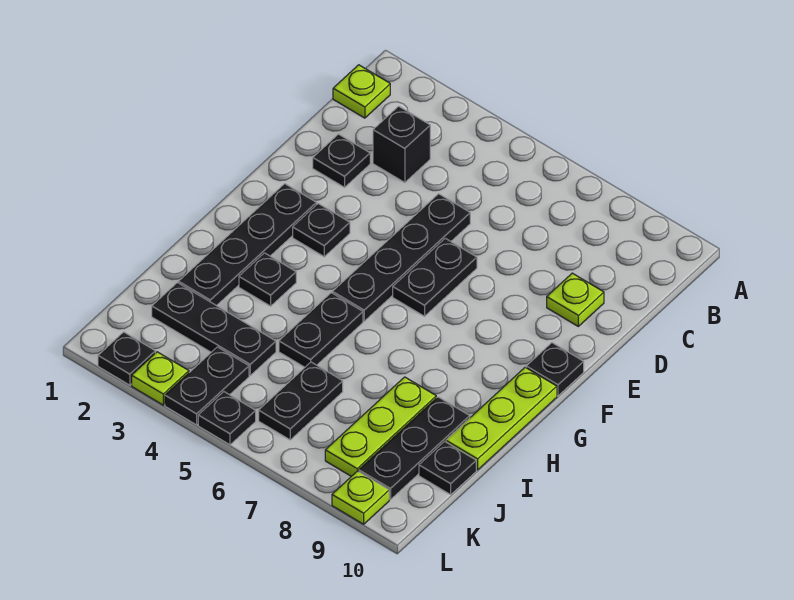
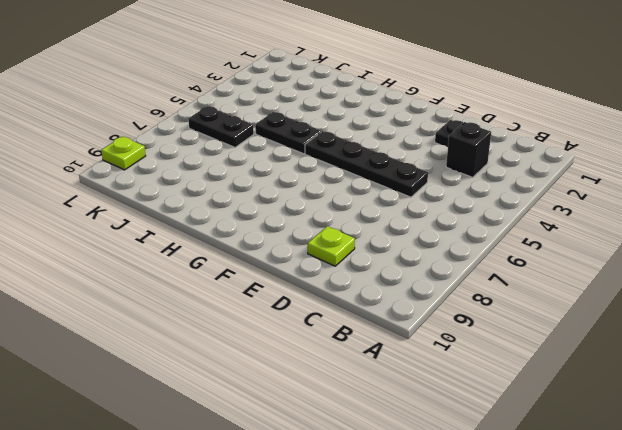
none -> lime plate B1 level 1
none -> black plate E6:F6 level 1
none -> black plate F2:I2 level 1

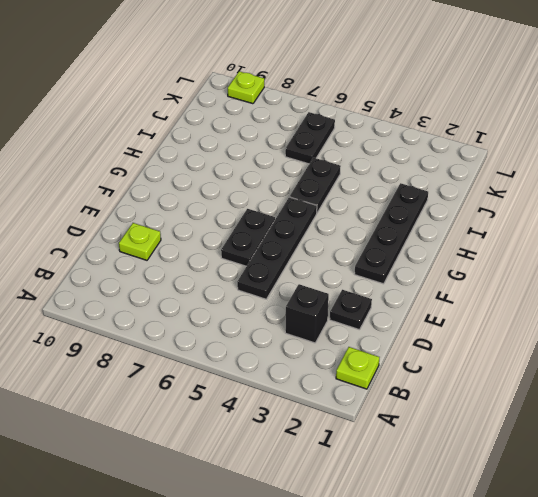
none -> black plate F3 level 1
none -> black plate F10 level 1
none -> lime plate G10:I10 level 1

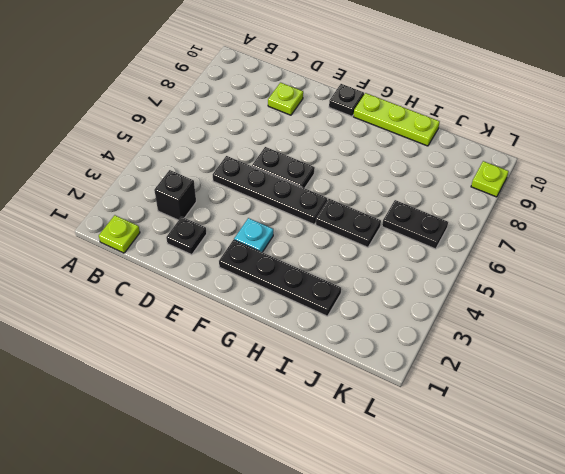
cyan plate F3 level 1 -> black plate F3 level 1
none -> black plate H3 level 1
none -> lime plate I8:K8 level 1
none -> black plate I9:K9 level 1

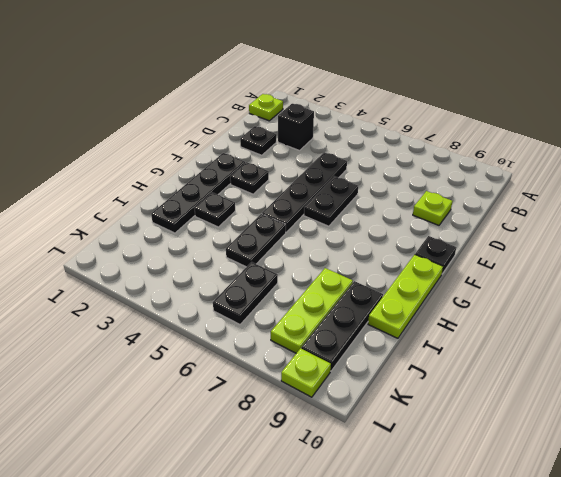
none -> black plate J2:J4 level 1
none -> black plate J10 level 1
none -> black plate K4:L4 level 1

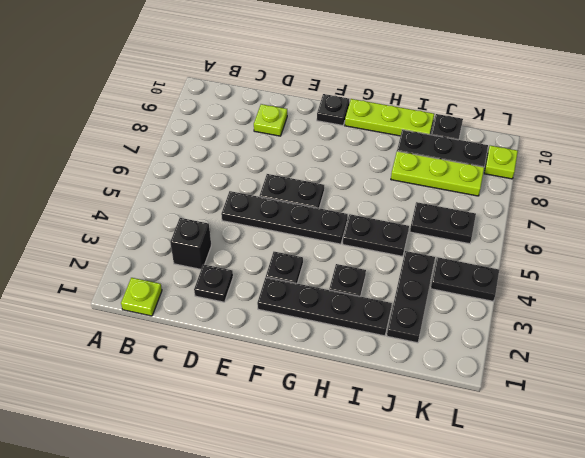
none -> black plate L2 level 1
none -> lime plate L3 level 1
none -> black plate L5 level 1

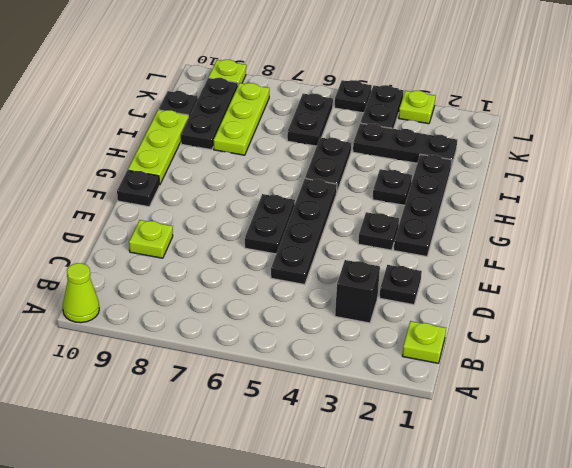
lime cone A10 level 1 -> none
none -> black plate L2 level 1

